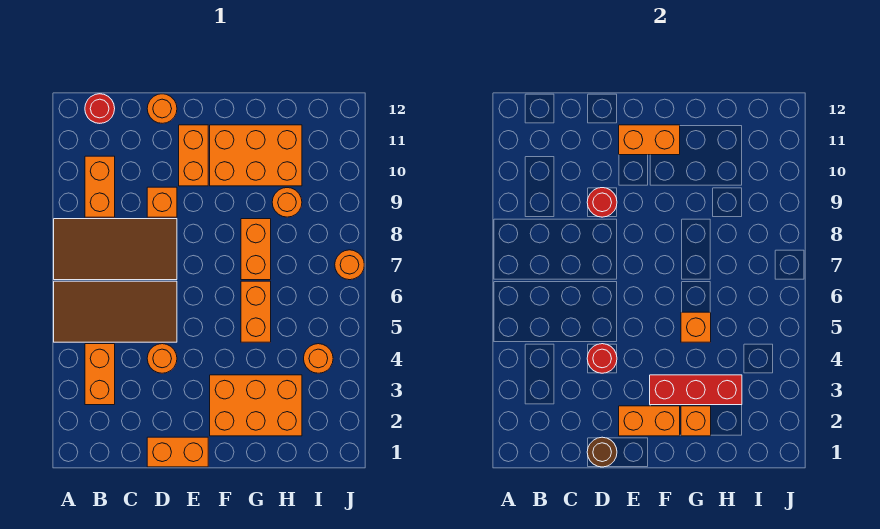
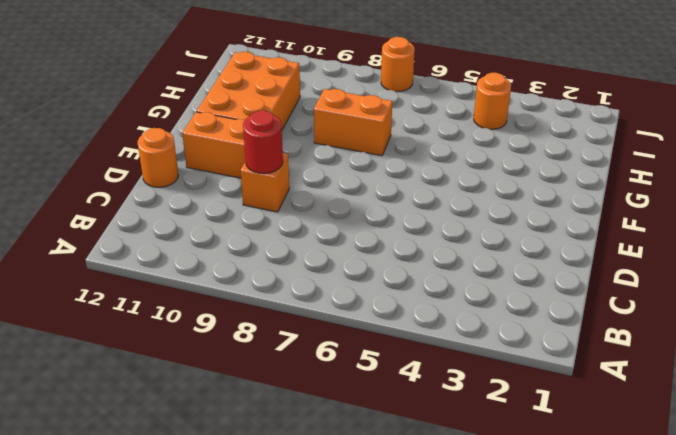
none -> brown tile A5:D6 level 1
none -> brown tile A7:D8 level 1
none -> orange brick B3:B4 level 1

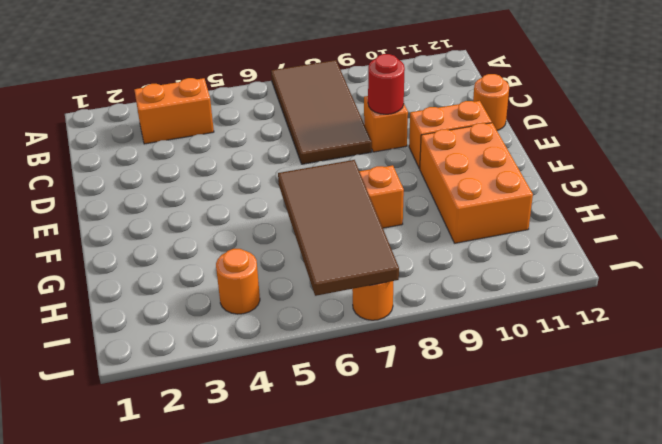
brown tile G6:J7 level 2 -> brown tile A5:D6 level 1
none -> orange brick B9:B10 level 1
none -> red round brick B12 level 1
none -> orange brick D1:E1 level 1

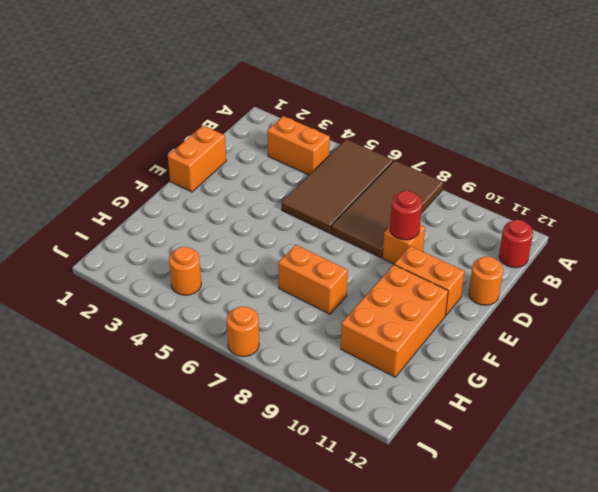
none -> orange brick B9:B10 level 1
none -> orange round brick D4 level 1
none -> orange brick F2:H3 level 1

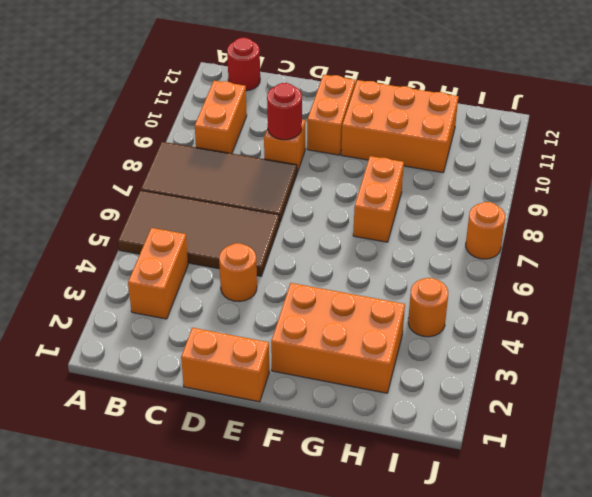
none -> orange round brick D12 level 1
none -> orange brick G5:G6 level 1
none -> orange round brick H9 level 1

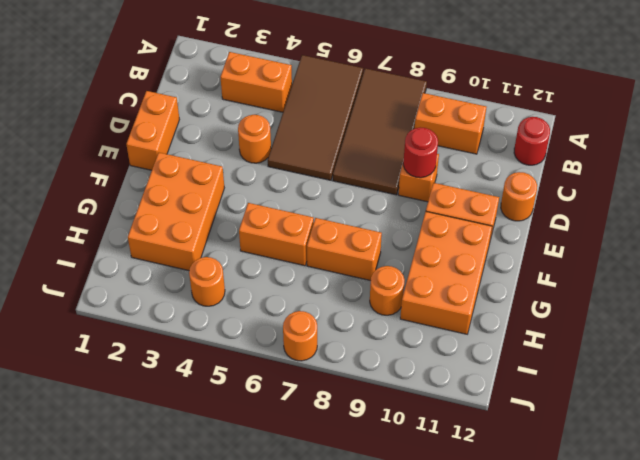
none -> brown round brick D1 level 2
none -> red round brick D4 level 2
none -> orange brick E2:F2 level 2

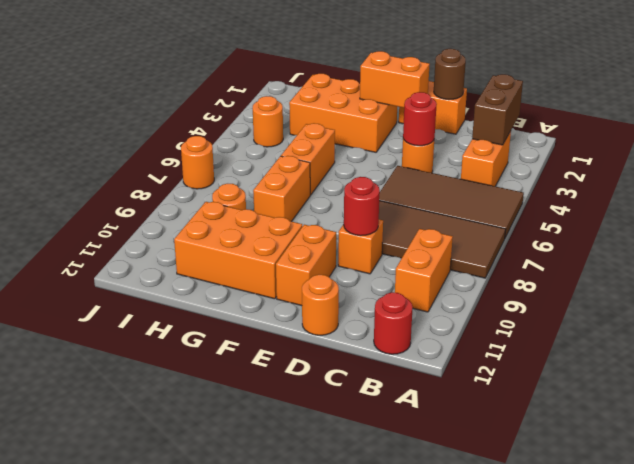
brown brick B2:B3 level 2 -> none
none -> orange brick E11:F11 level 2
none -> red brick F3:H3 level 2
none -> orange brick G2 level 2

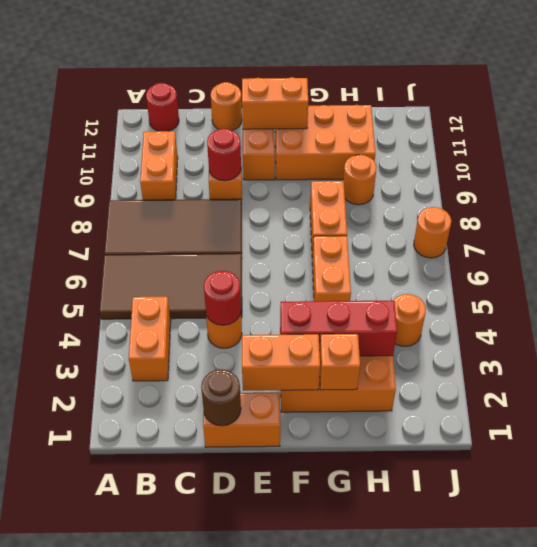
none -> orange brick G5 level 2

